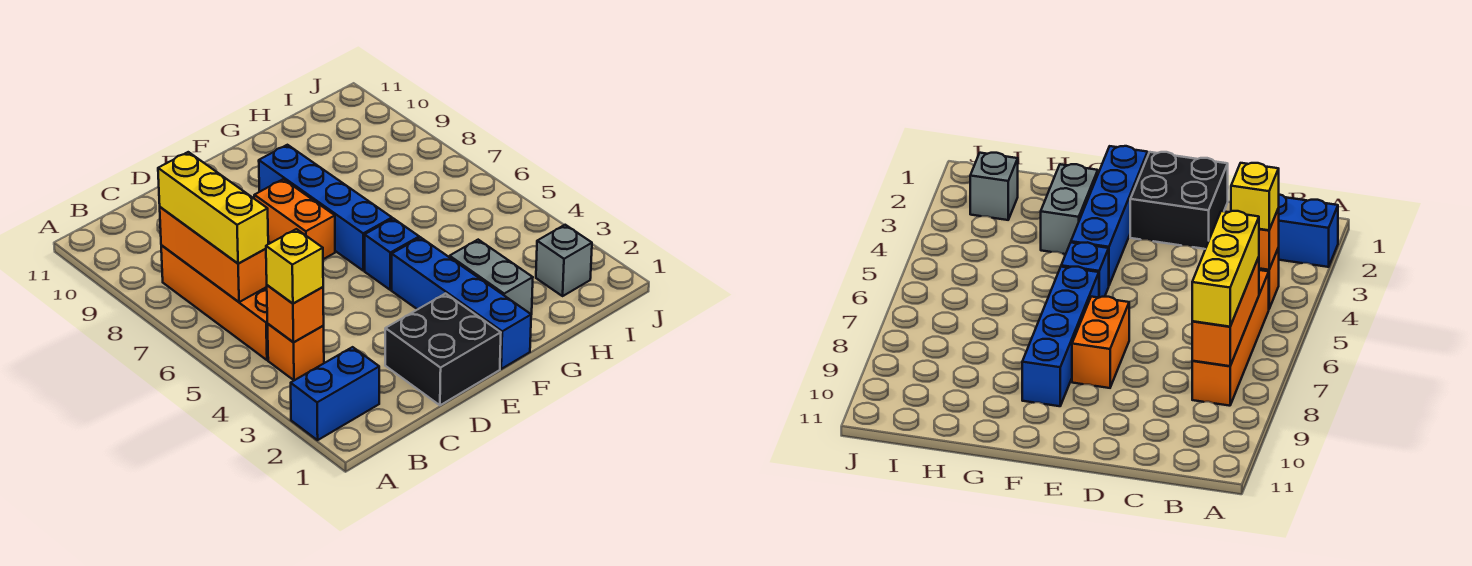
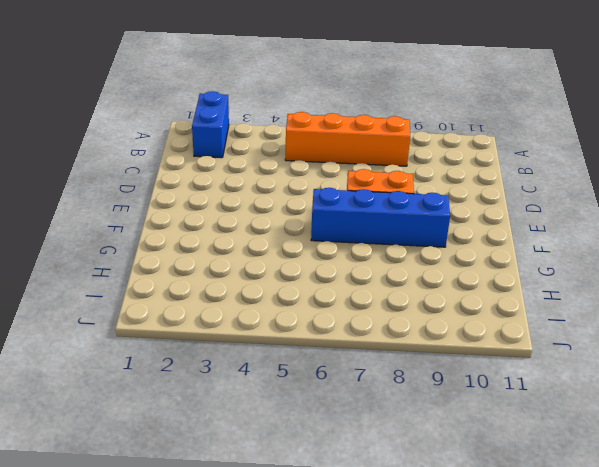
none -> orange brick B4 level 1
none -> black brick D1:E2 level 1
none -> blue brick F1:F4 level 1

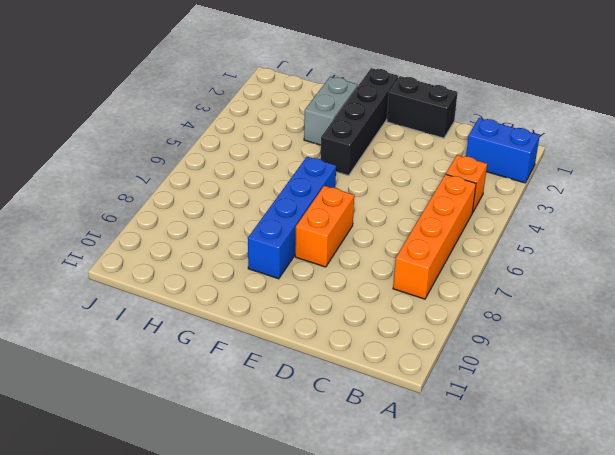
black brick D1:E1 level 1 -> black brick D1:E2 level 1
black brick F1:F4 level 1 -> blue brick F1:F4 level 1
none -> blue brick F5 level 1
none -> grey brick I2 level 1
none -> orange brick B4 level 2

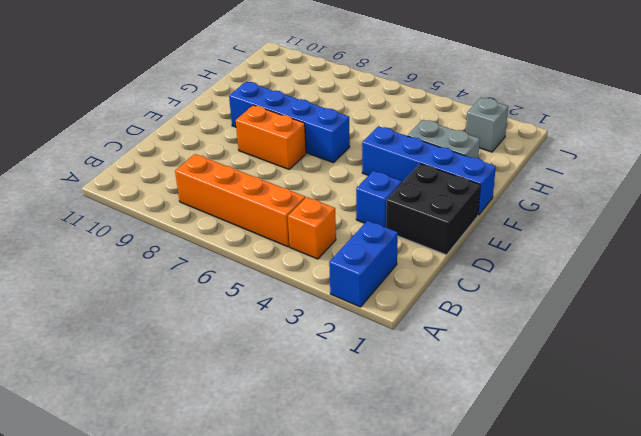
blue brick D3 level 1 -> blue brick F5 level 1
none -> orange brick B4 level 2
none -> orange brick B6:B8 level 2
none -> yellow brick B4 level 3

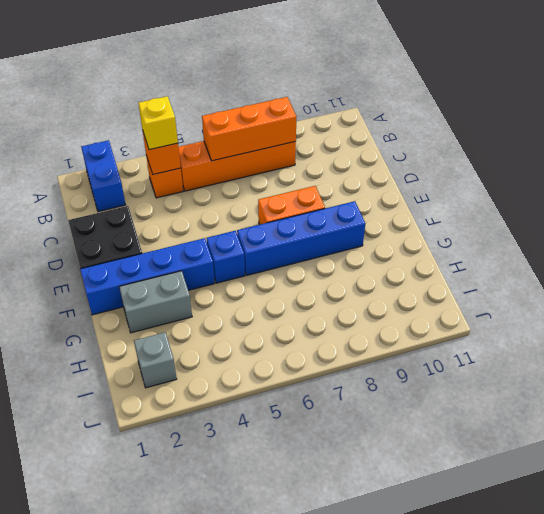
none -> yellow brick B6:B8 level 3

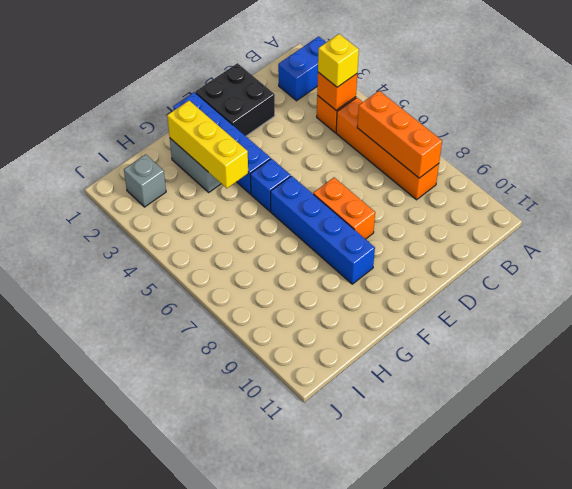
yellow brick G2:G4 level 2 -> yellow brick B6:B8 level 3

